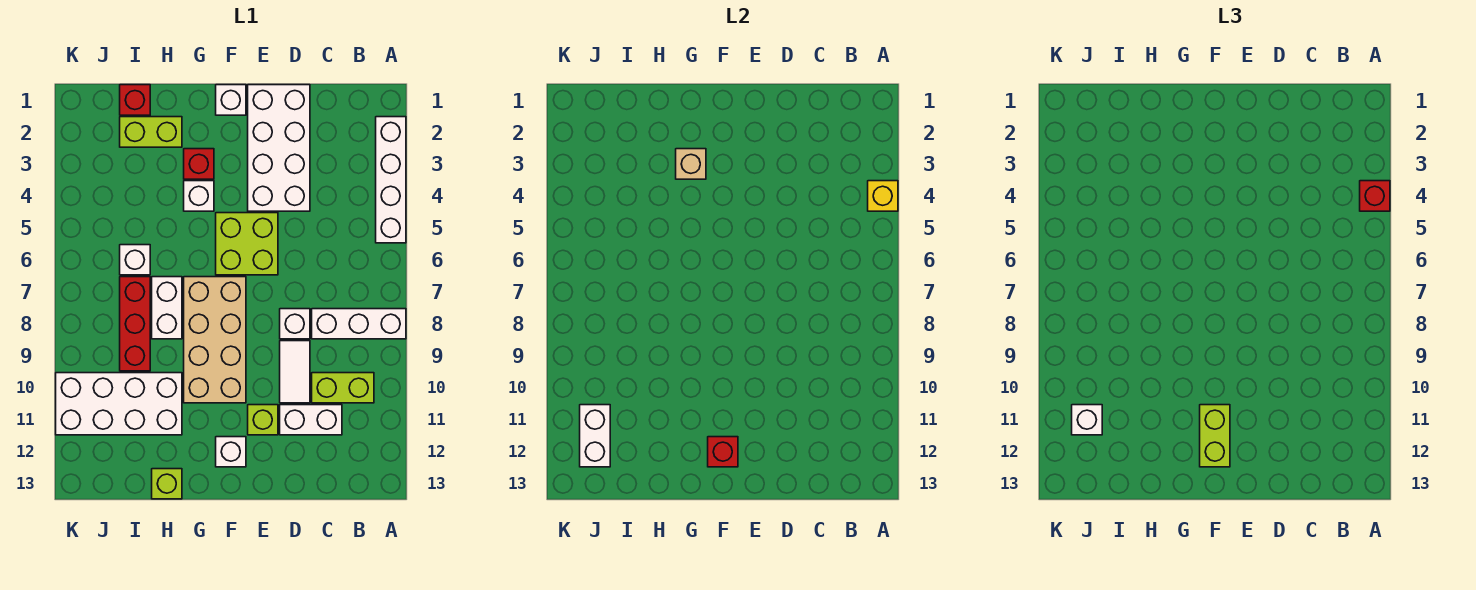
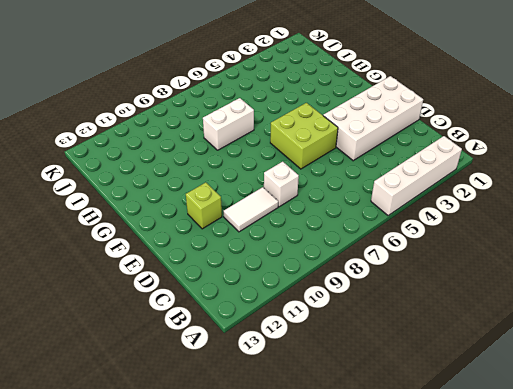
none -> white brick A8:C8 level 1
none -> lime brick B10:C10 level 1
none -> white brick C11:D11 level 1

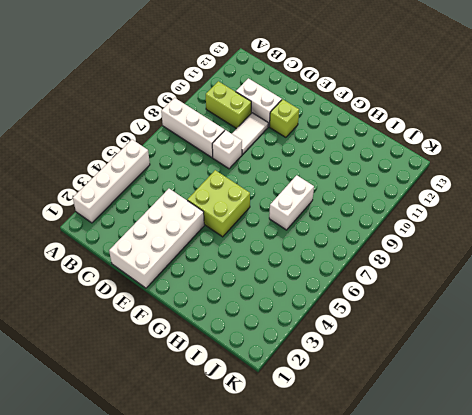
none -> white brick F1 level 1
none -> tan brick F7:G10 level 1
none -> white brick F12 level 1

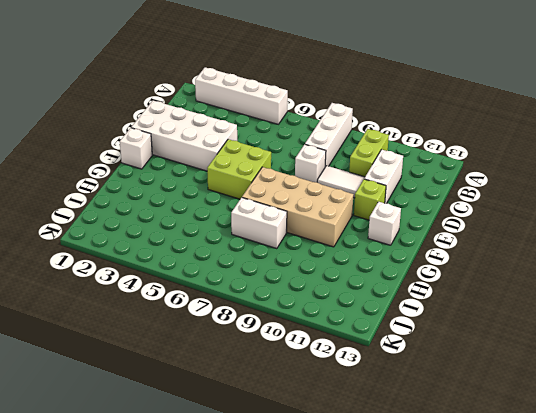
none -> red brick G3 level 1
none -> white brick G4 level 1
none -> lime brick H2:I2 level 1

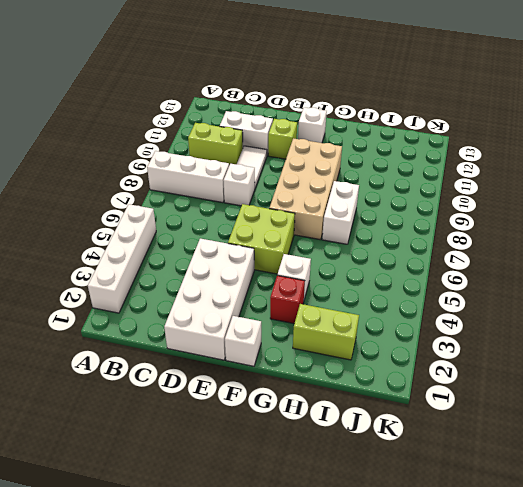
none -> white brick H10:K11 level 1
none -> lime brick H13 level 1
none -> red brick I1 level 1

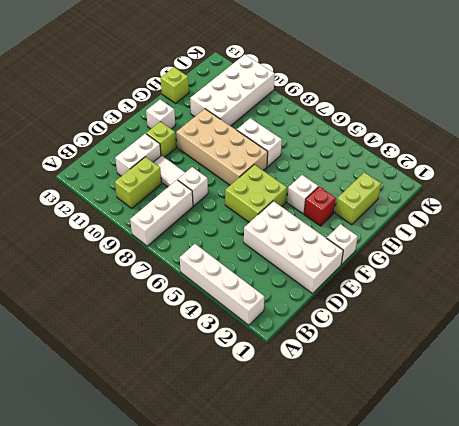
none -> red brick I1 level 1
none -> white brick I6 level 1
none -> red brick I7:I9 level 1

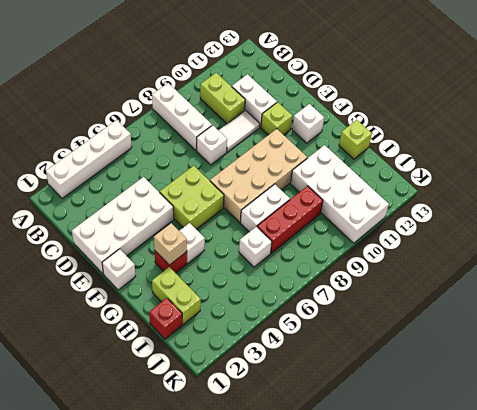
none -> yellow brick A4 level 2
none -> red brick F12 level 2
none -> white brick J11:J12 level 2

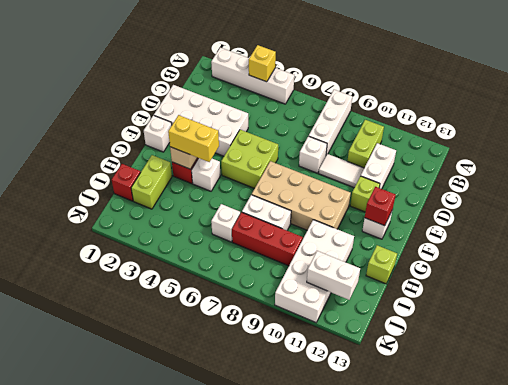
yellow brick G3:G4 level 3 -> none
none -> red brick A4 level 3
none -> lime brick F11:F12 level 3
none -> white brick J11 level 3

